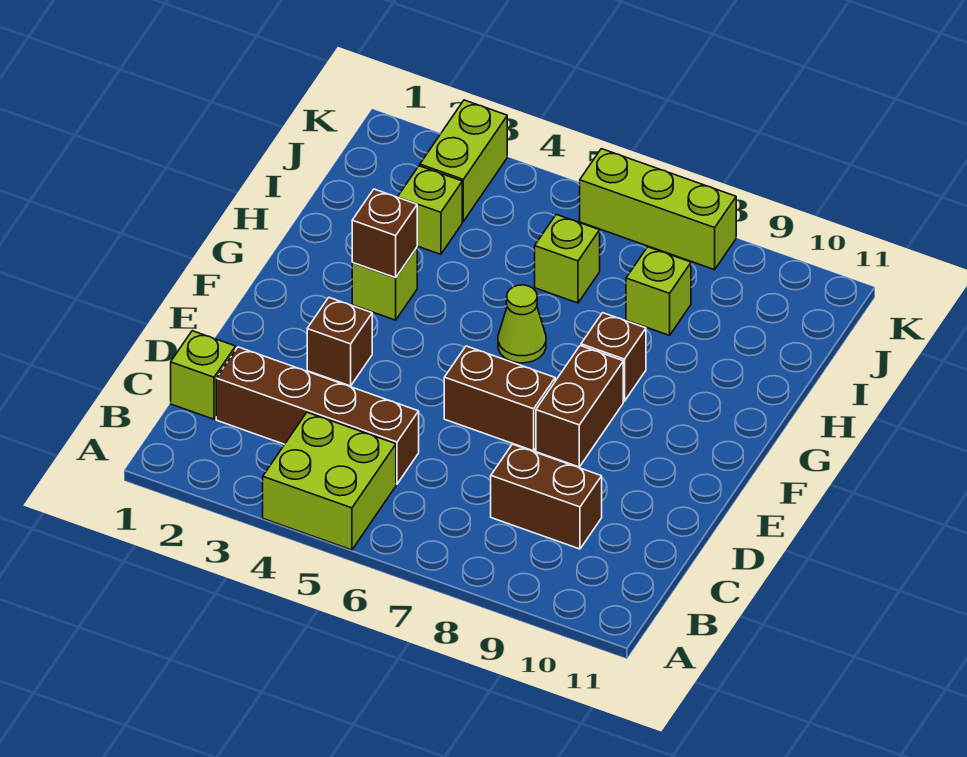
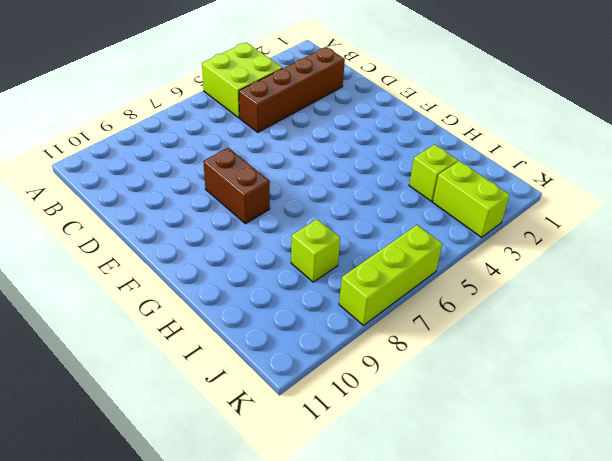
none -> lime brick C1 level 1
none -> brown brick C8:C9 level 1
none -> brown brick E3 level 1

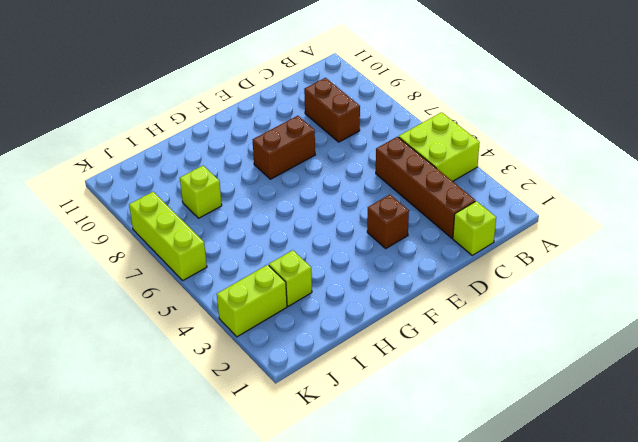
none -> brown brick E6:E7 level 1
none -> lime brick G3 level 1
none -> lime cone G6 level 1

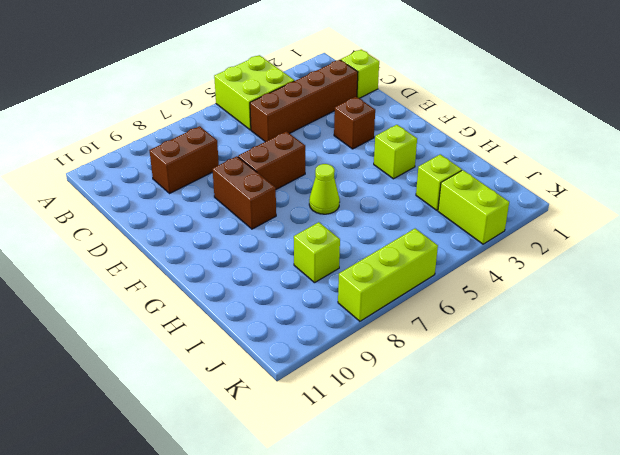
none -> brown brick G8 level 1
none -> lime brick I6 level 1
none -> brown brick G3 level 2

